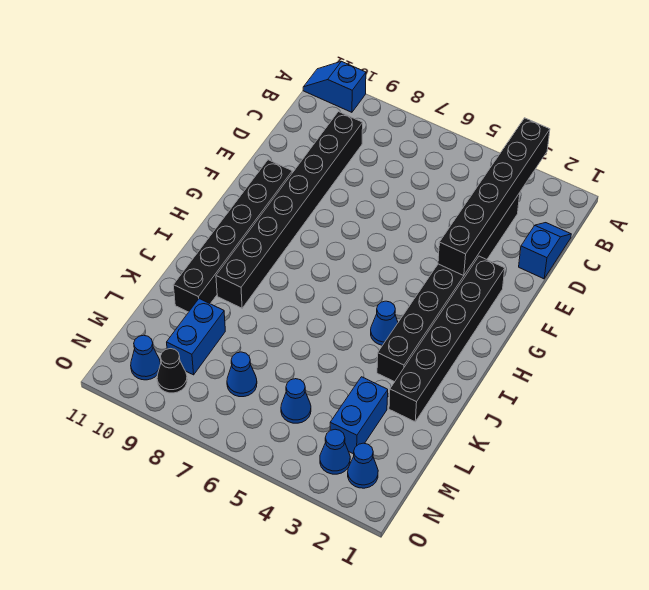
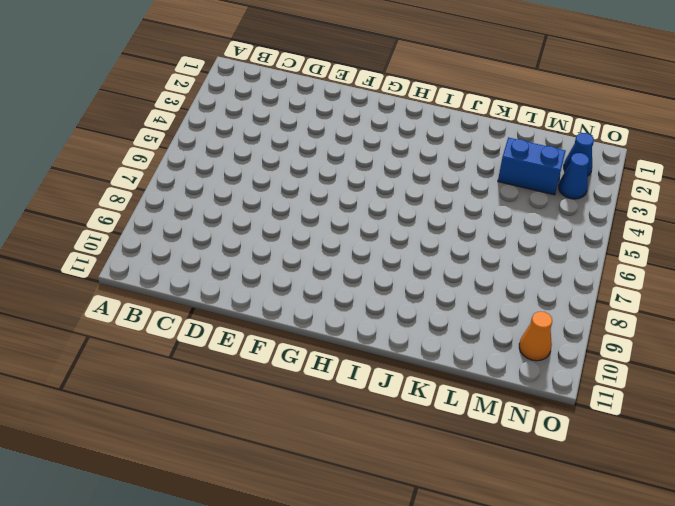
orange cone N10 level 1 -> blue cone N10 level 1
none -> blue slope A10:A11 level 1 top 10
none -> blue slope C1:D1 level 1 top D
none -> black brick C3:J3 level 1

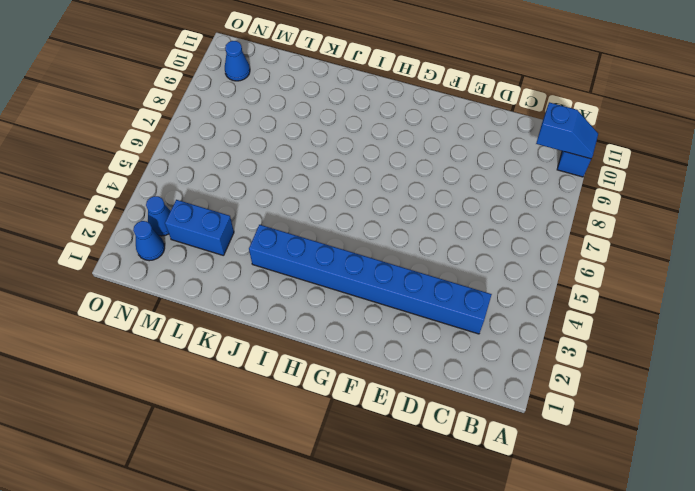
blue slope A10:B10 level 2 top B -> blue slope C1:D1 level 1 top D
blue brick C3:J3 level 1 -> black brick C3:J3 level 1
none -> black brick C9:J9 level 1
none -> black brick F2:K2 level 1
none -> black brick F10:K10 level 1

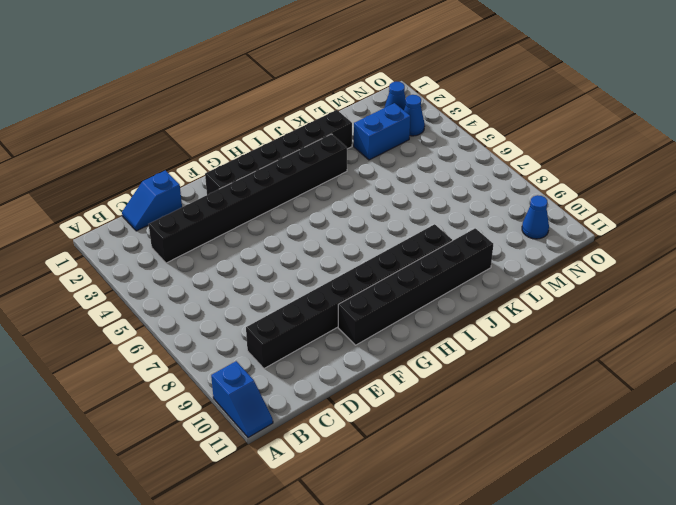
none -> blue cone I4 level 1
none -> blue brick L9:M9 level 1
none -> blue cone M5 level 1

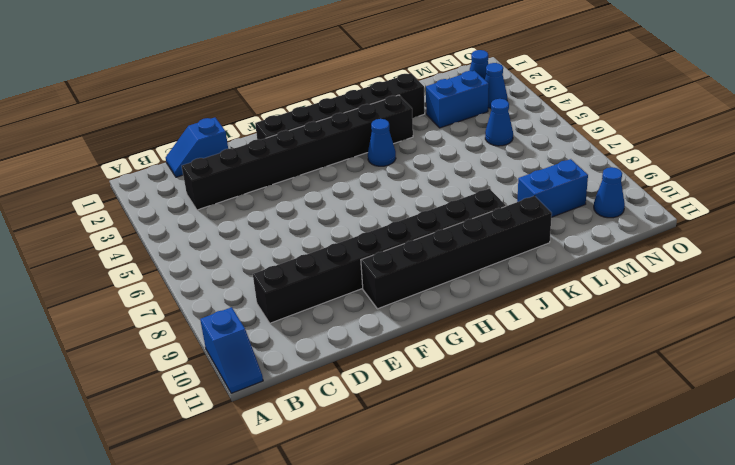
none -> blue cone M7 level 1
none -> black cone N9 level 1
none -> black brick A3:F3 level 2

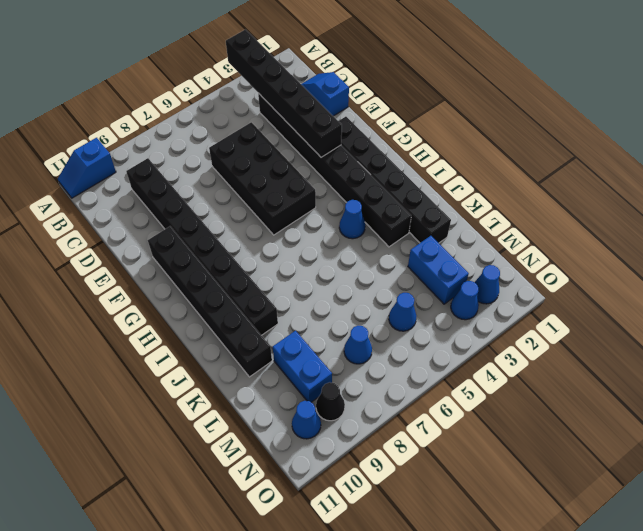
black brick D5:G6 level 1 -> none

